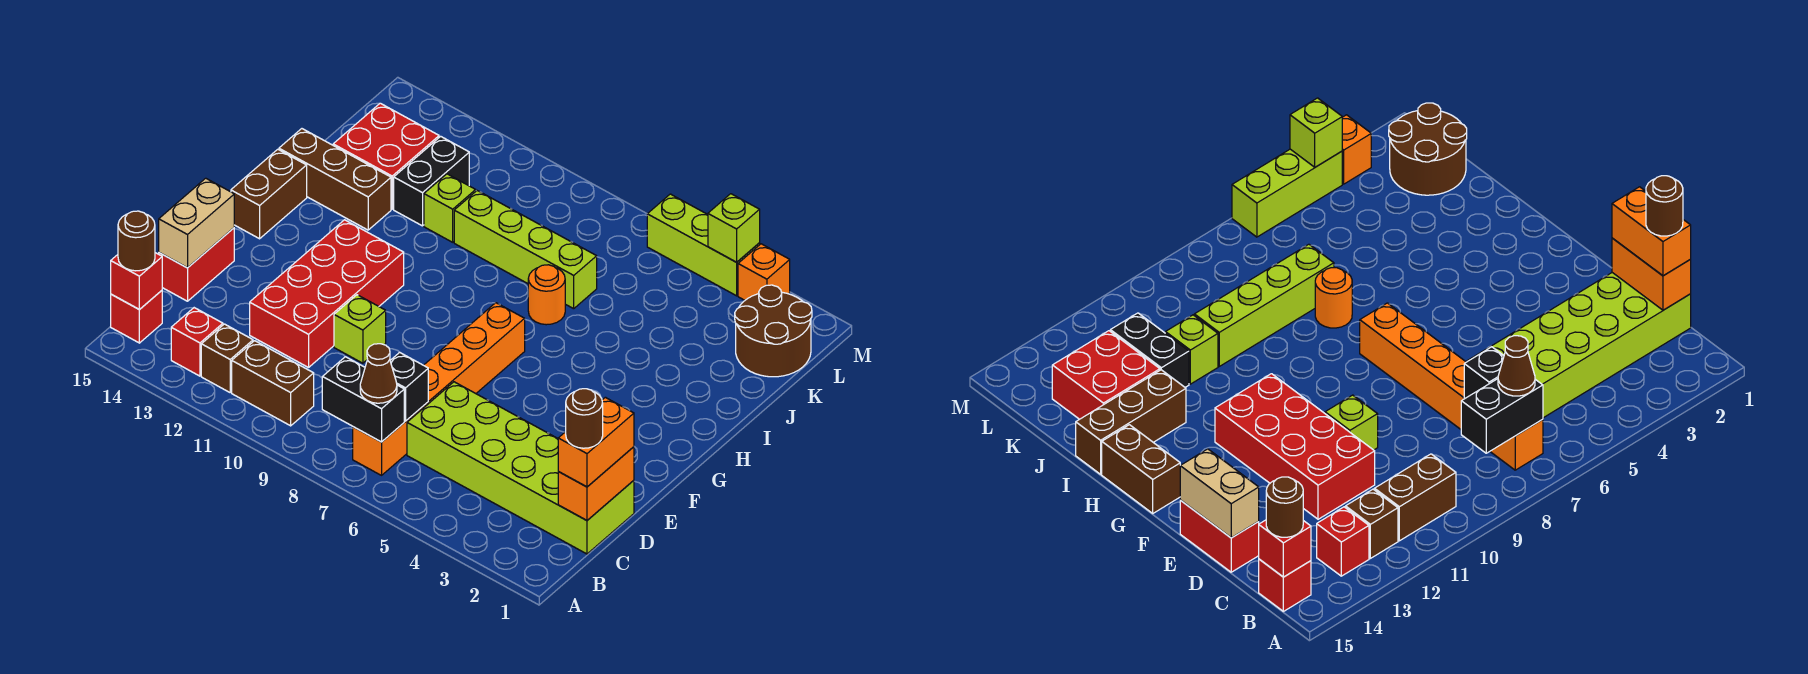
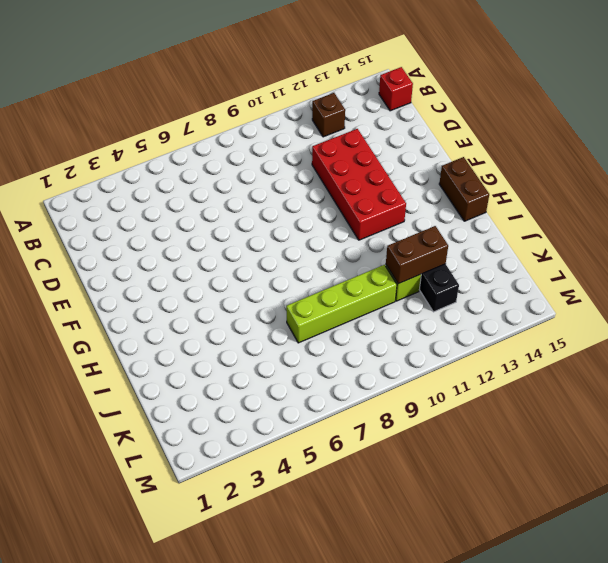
brown brick J11:J12 level 2 -> brown brick B10:B11 level 1
none -> orange brick B7:G7 level 1
none -> red brick B13 level 1
none -> lime brick C1:D6 level 1

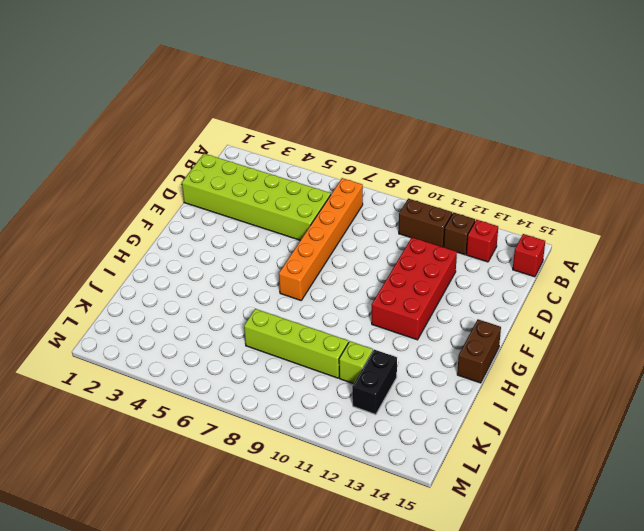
none -> red brick D15:E15 level 1
none -> lime brick E10 level 1
none -> orange round brick I7 level 1

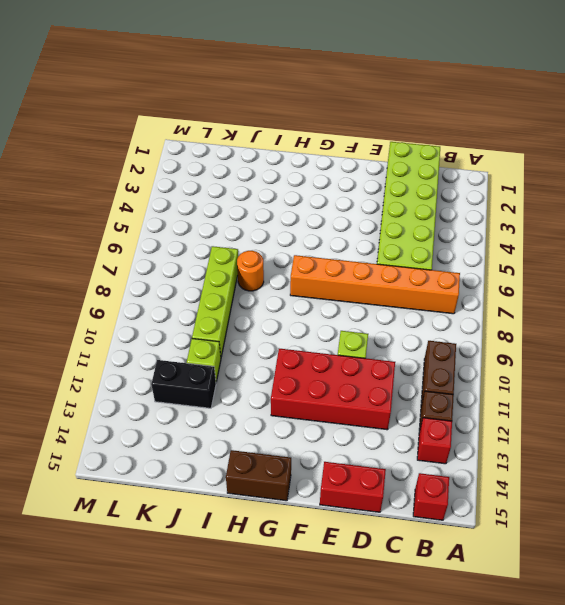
none -> brown brick I13:I15 level 1
none -> red brick J13:K14 level 1
none -> brown round brick K1:L2 level 1

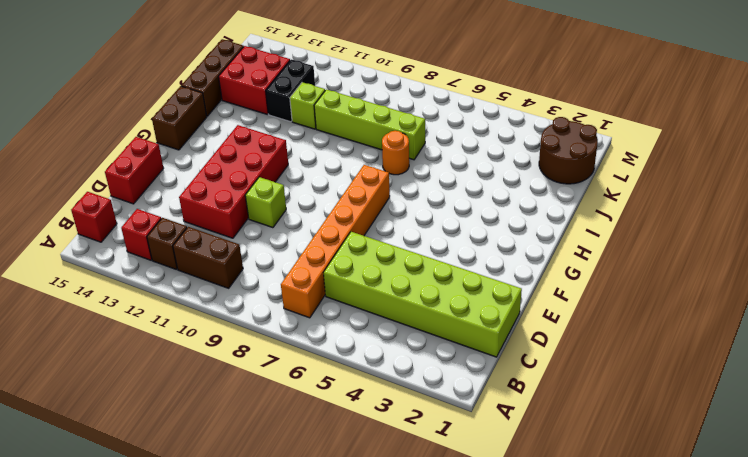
brown brick I15:K15 level 1 -> brown brick I13:I15 level 1
none -> orange brick M3 level 1
none -> lime brick M4:M6 level 1
none -> black brick B7:B8 level 2

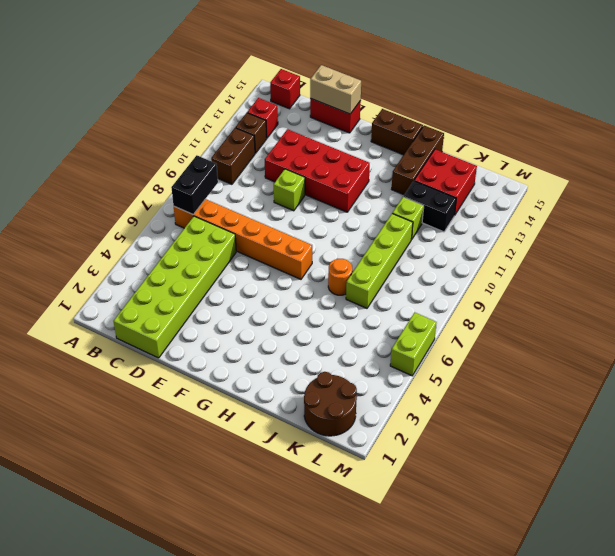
lime brick M5:M6 level 1 -> lime brick M4:M6 level 1
none -> orange brick M3 level 1
none -> red brick B15 level 2
none -> orange brick C1:D1 level 2

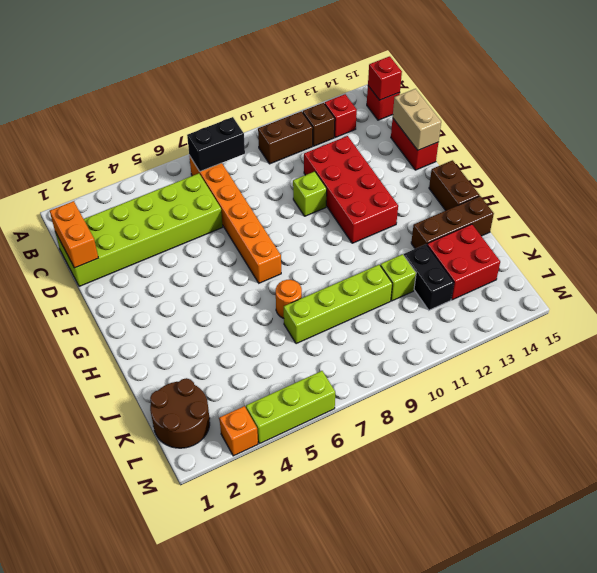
none -> black brick C7 level 2
none -> lime brick M4 level 2
none -> brown cone B7 level 3

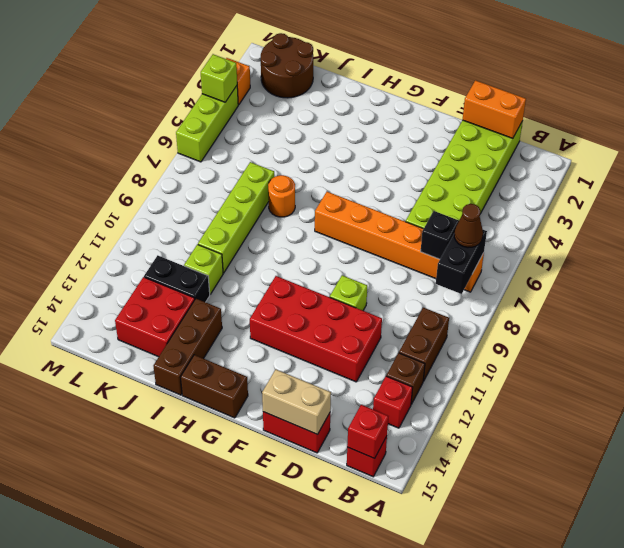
none -> brown round brick B15 level 3
none -> orange brick C1:D1 level 3
none -> brown round brick C1 level 4

